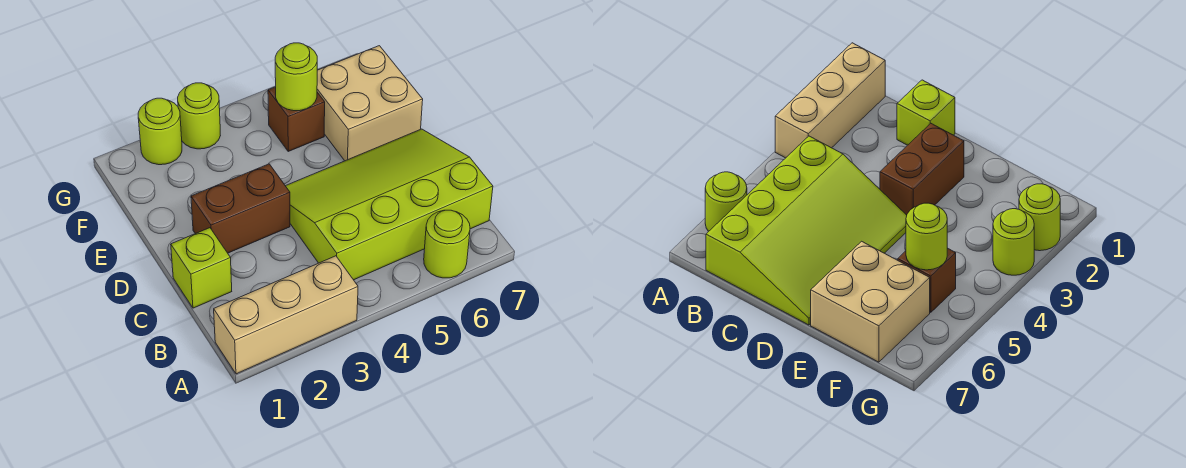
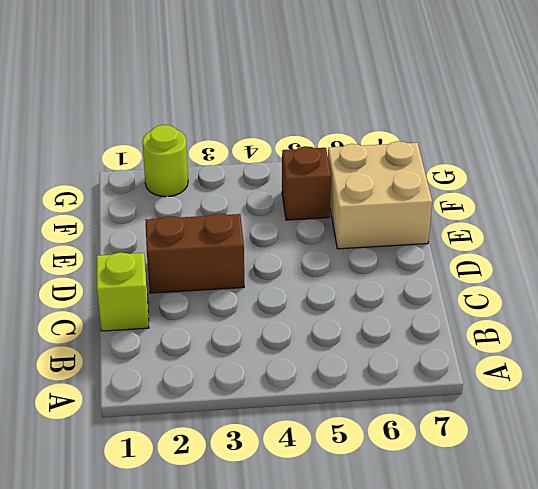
none -> tan brick A1:A3 level 1
none -> lime round brick A6 level 1

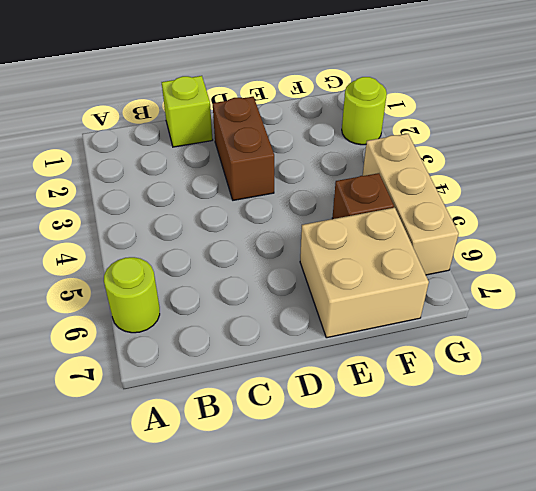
tan brick G4:G6 level 1 -> tan brick A1:A3 level 1
none -> lime slope B4:D7 level 1 top B
none -> lime round brick G3 level 1

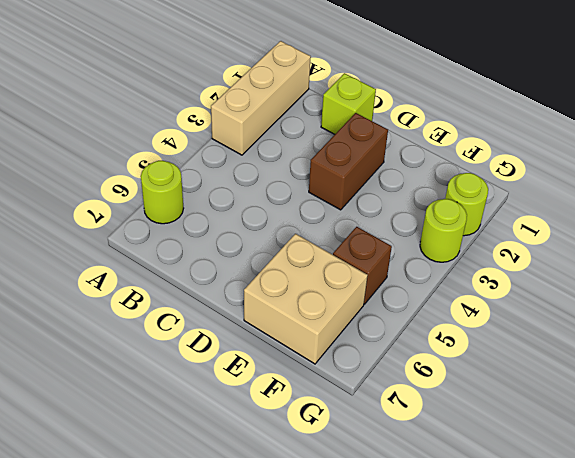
none -> lime slope B4:D7 level 1 top B
none -> lime round brick F5 level 2

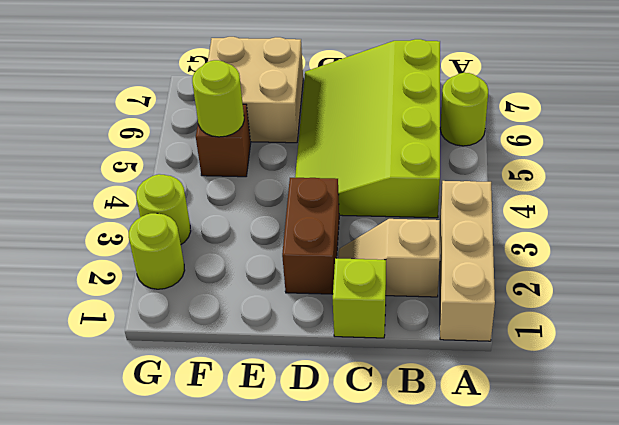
tan slope B2:C2 level 1 top B -> none

